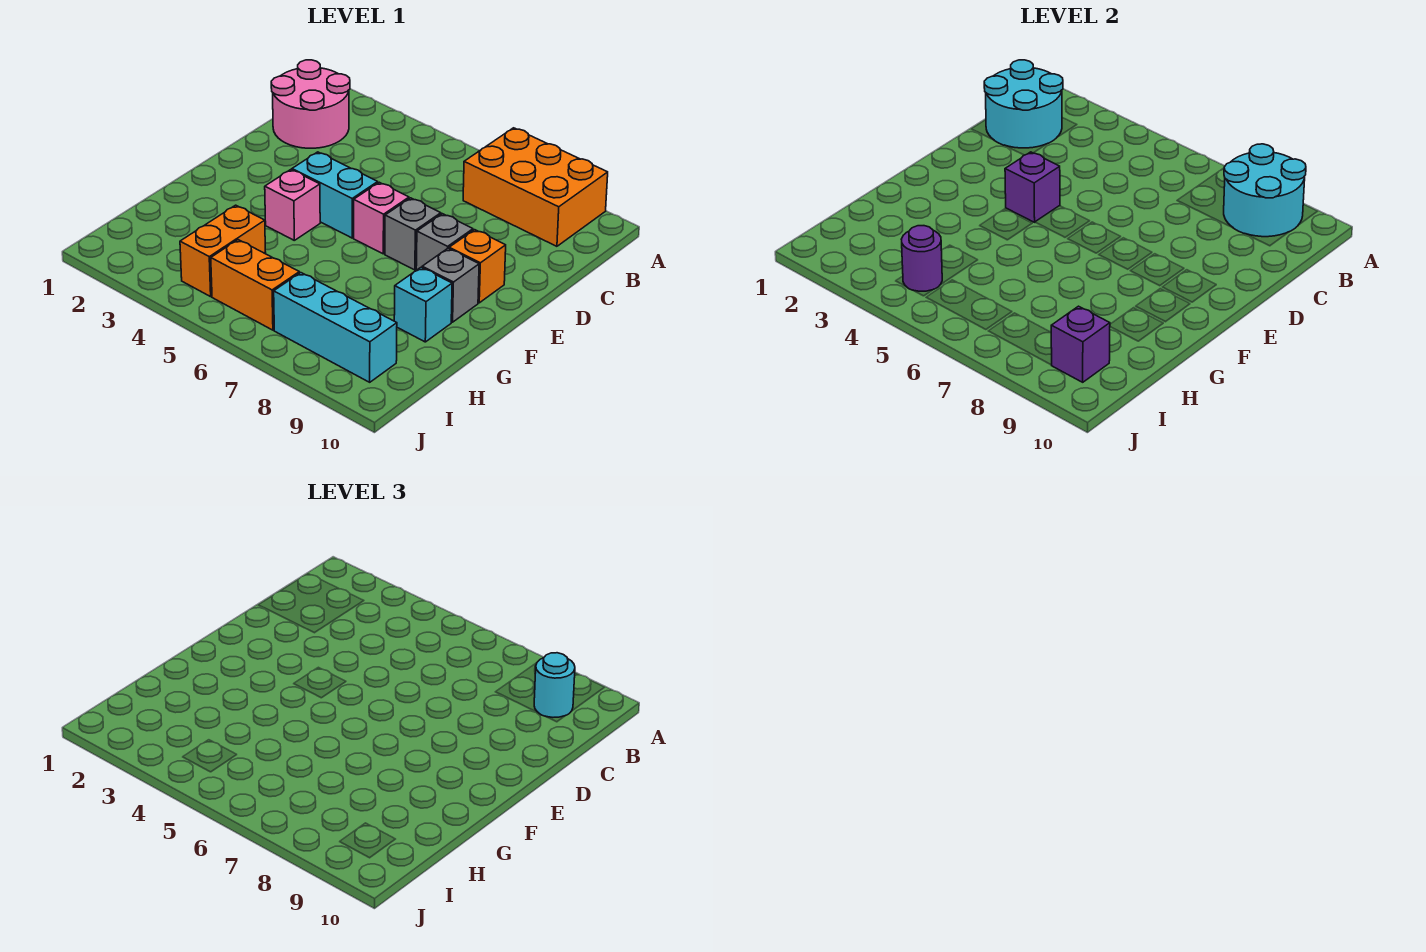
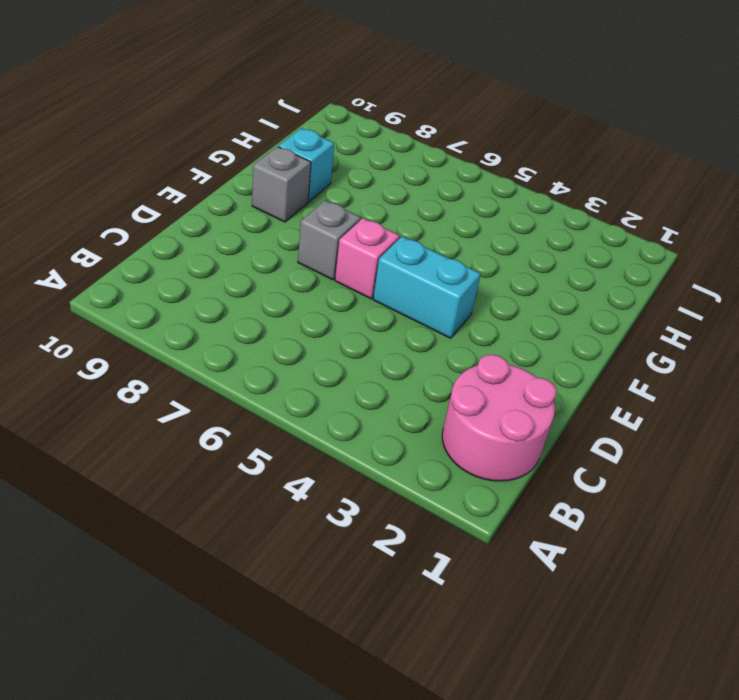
none -> orange brick A7:B9 level 1
none -> grey brick E8 level 1
none -> orange brick E9 level 1

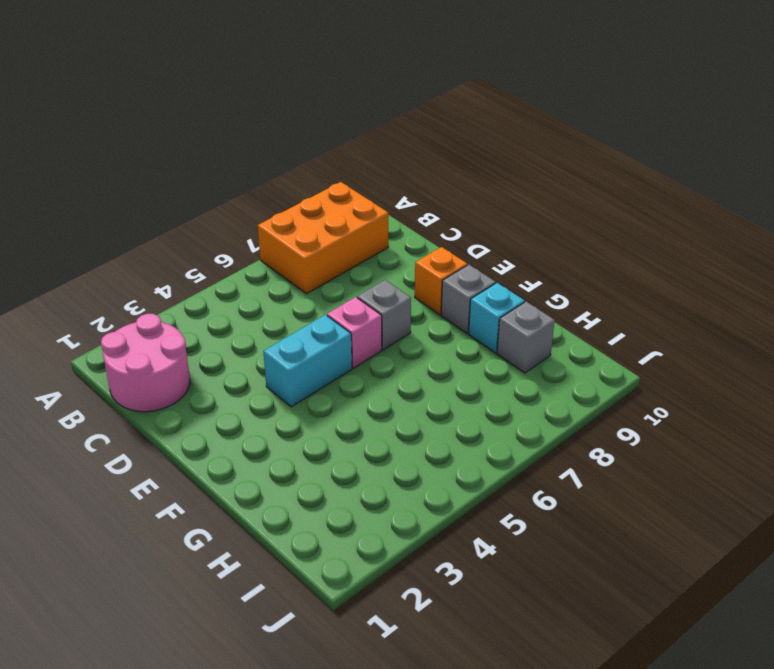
grey brick H9 level 1 -> grey brick E8 level 1
none -> pink brick F4 level 1
none -> orange brick H4:I4 level 1
none -> orange brick I5:I6 level 1

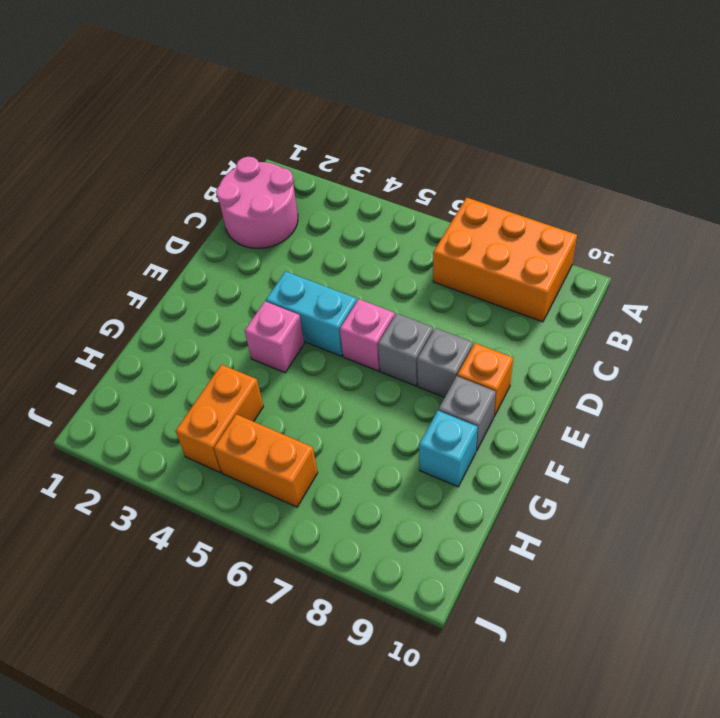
none -> cyan brick I7:I9 level 1
none -> cyan round brick A8:B9 level 2
none -> cyan round brick B1:C2 level 2

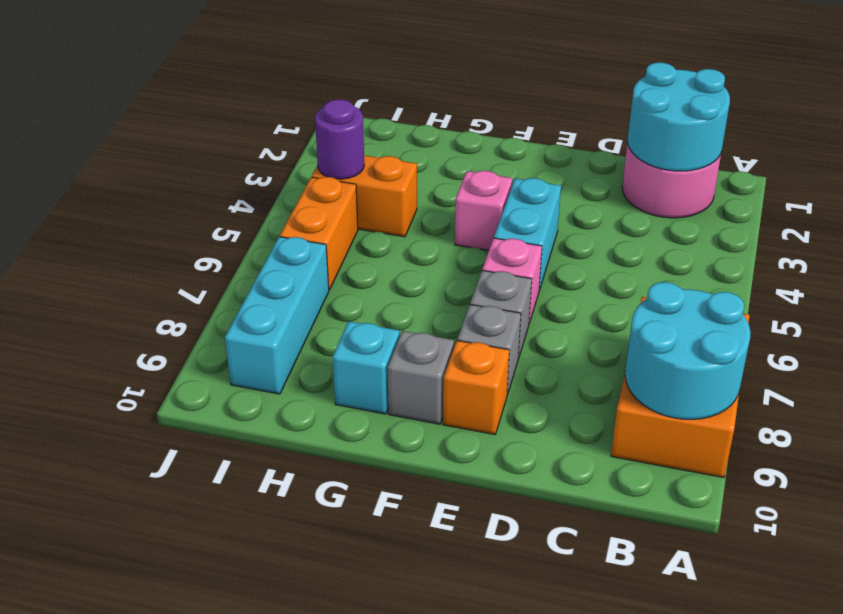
none -> purple brick E4 level 2
none -> purple brick I9 level 2
none -> cyan round brick B9 level 3

